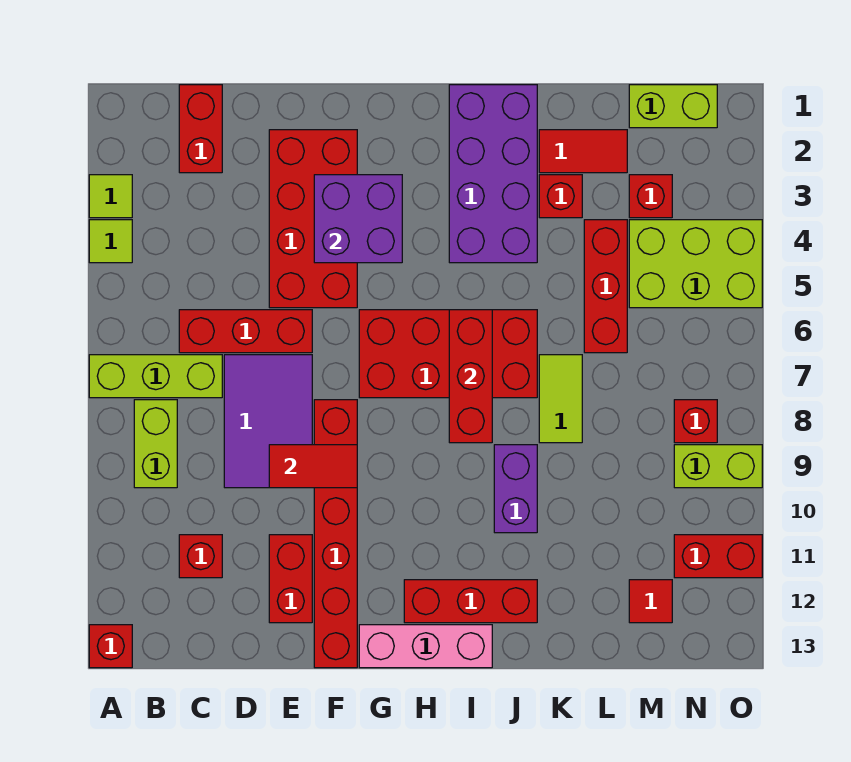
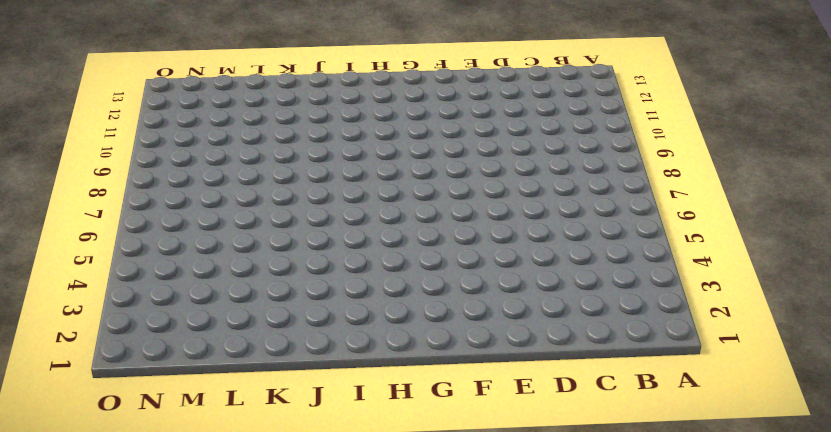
none -> lime tile A3 level 1
none -> lime tile A4 level 1
none -> lime brick A7:C7 level 1
none -> red brick A13 level 1

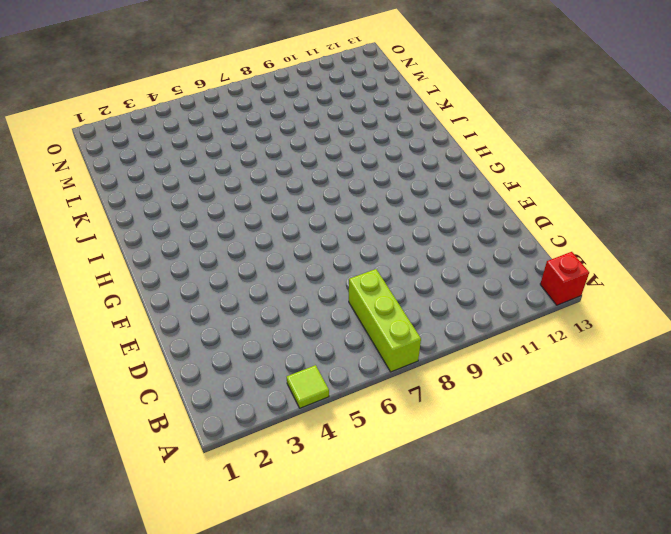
none -> lime tile A3 level 1
none -> lime brick B8:B9 level 1
none -> red brick C1:C2 level 1
none -> red brick C6:E6 level 1

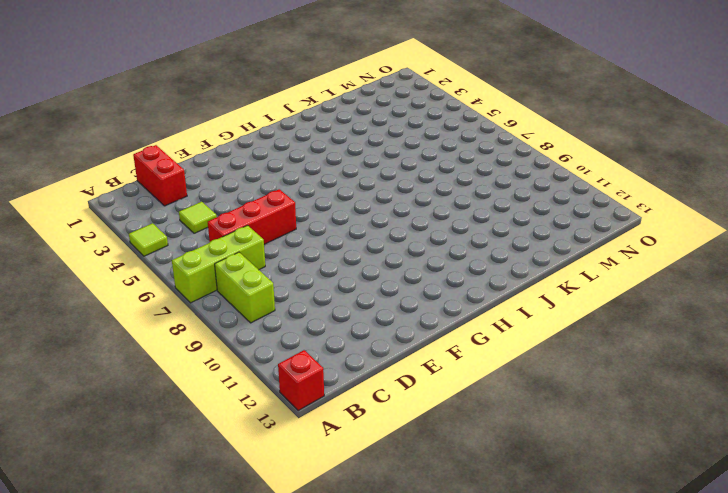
lime tile C4 level 1 -> lime tile A3 level 1
none -> red brick C11 level 1
none -> purple tile D7:E9 level 1
none -> red brick E2:F5 level 1
none -> red brick E11:E12 level 1

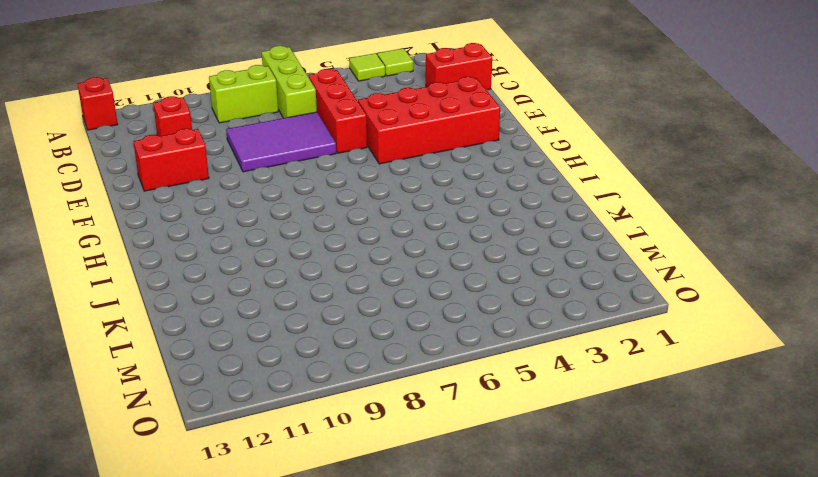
none -> red brick F8:F13 level 1
none -> red brick G6:J7 level 1
none -> pink brick G13:I13 level 1
none -> red brick H12:J12 level 1

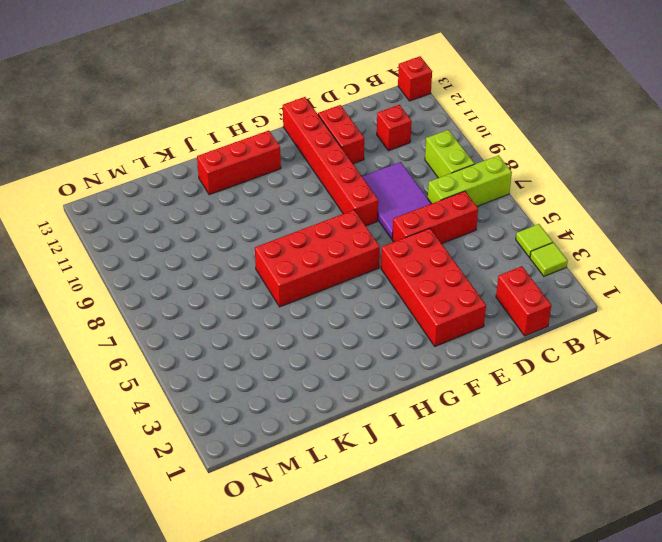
none -> pink brick G13:I13 level 1
none -> purple brick I1:J4 level 1
none -> purple brick J9:J10 level 1
none -> red tile K2:L2 level 1

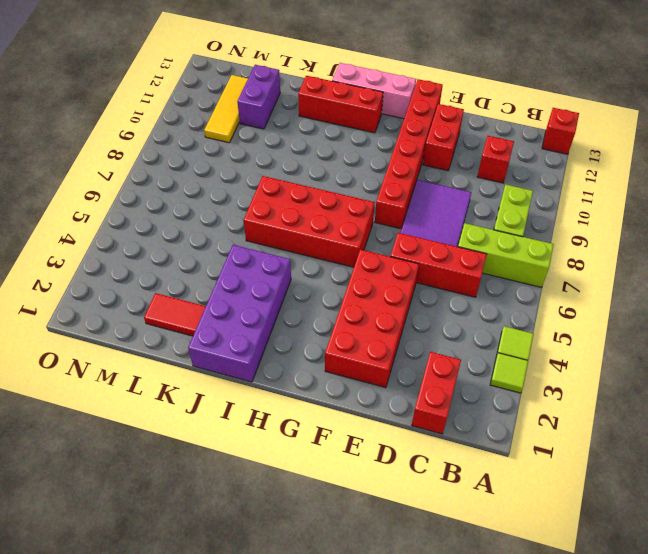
purple brick L11:L12 level 1 -> purple brick J9:J10 level 1
yellow tile M10:M12 level 1 -> red tile M12 level 1
none -> red brick K3 level 1
none -> lime tile K7:K8 level 1
none -> red brick L4:L6 level 1
none -> lime brick M1:N1 level 1

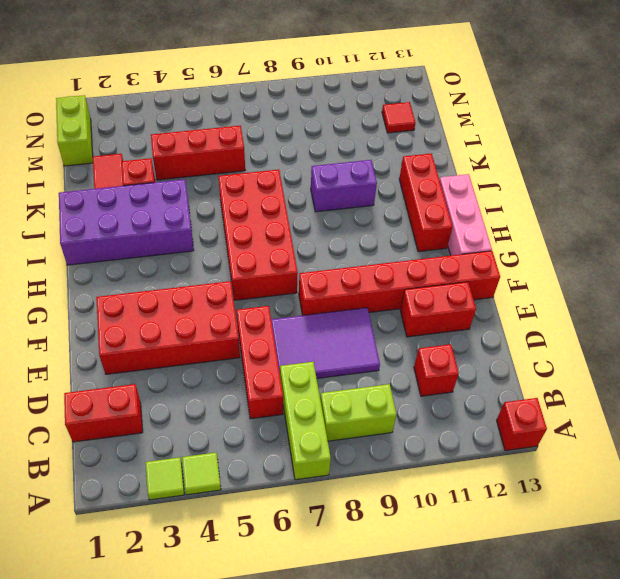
none -> lime tile K7:K8 level 1
none -> red brick M3 level 1
none -> lime brick M4:O5 level 1
none -> red brick N8 level 1

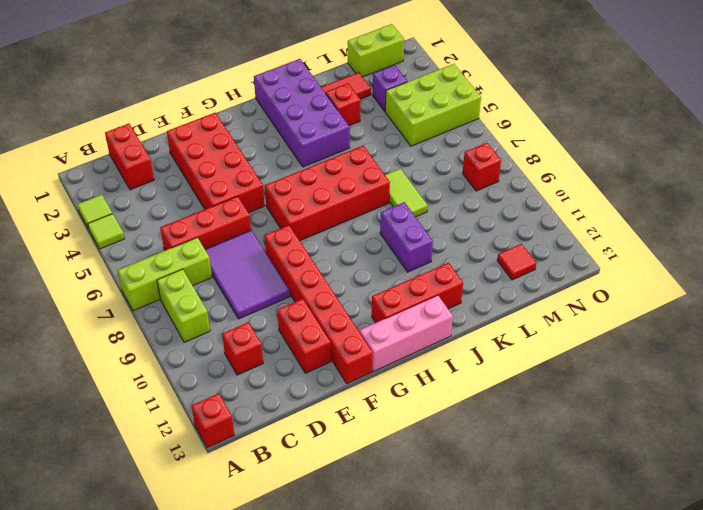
purple brick M3 level 1 -> red brick M3 level 1
none -> red brick L4:L6 level 1
none -> lime brick N9:O9 level 1
none -> red brick N11:O11 level 1
none -> red tile E9:F9 level 2

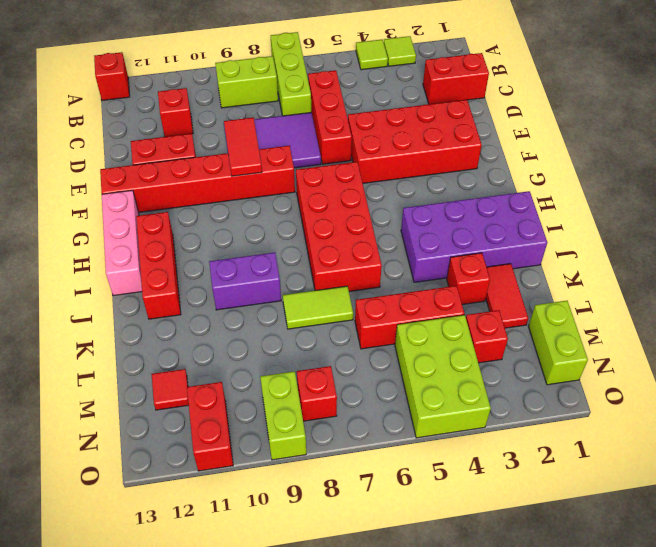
none -> purple brick F3:G4 level 2
none -> red brick I6:I8 level 2

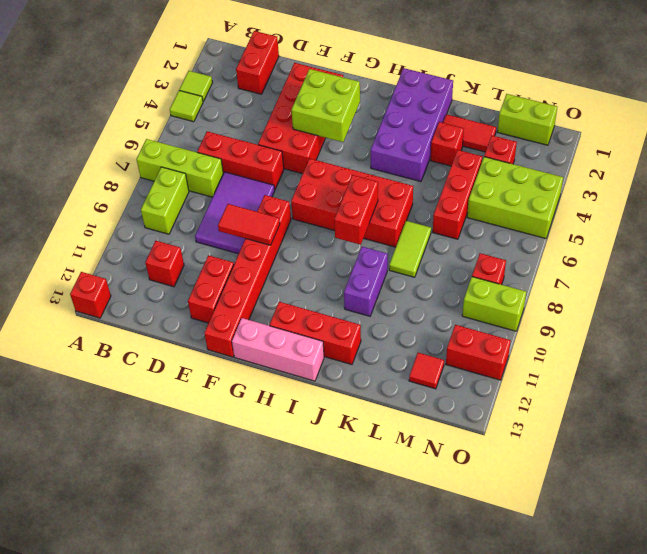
lime brick F3:G4 level 2 -> purple brick F3:G4 level 2
red brick I7:I8 level 2 -> red brick I6:I8 level 2

